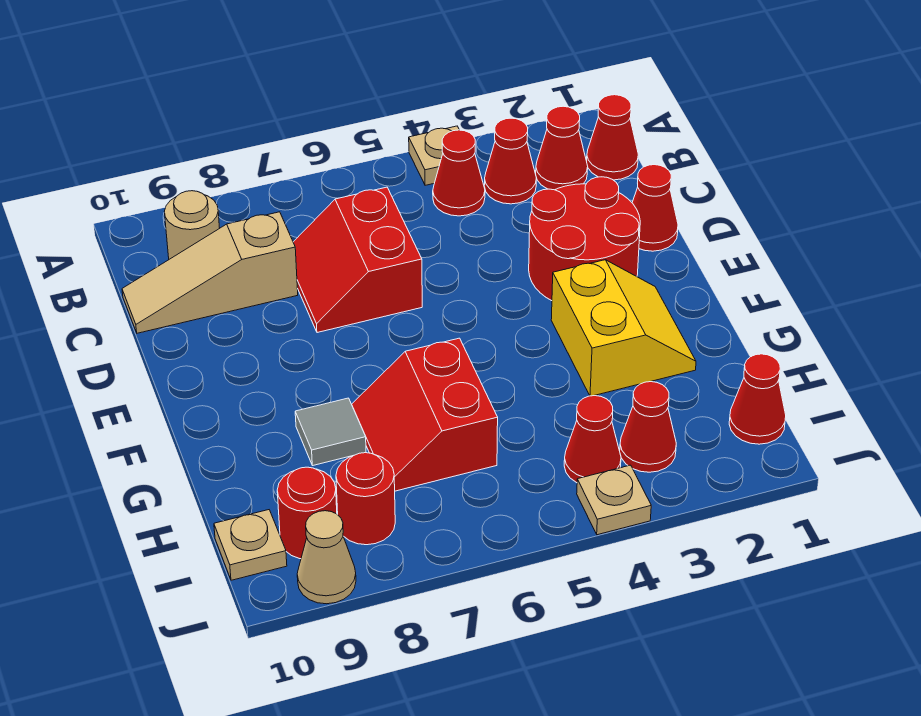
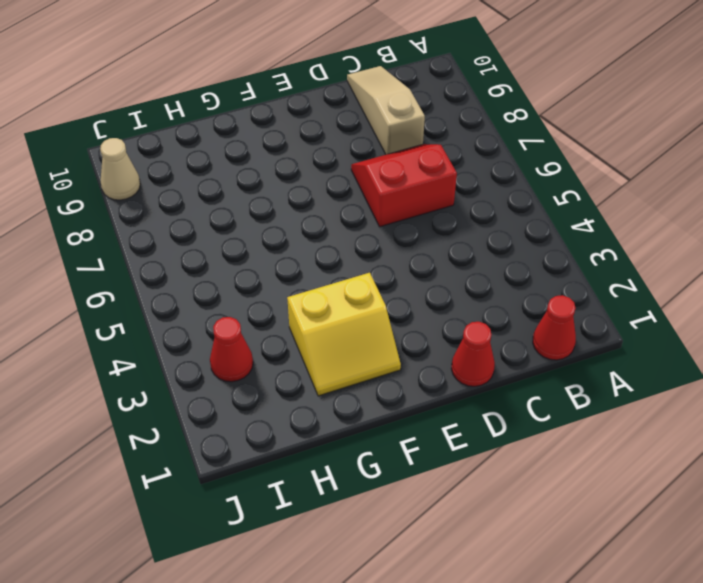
none -> tan plate A4 level 1
none -> red cone B2 level 1
none -> red cone B3 level 1

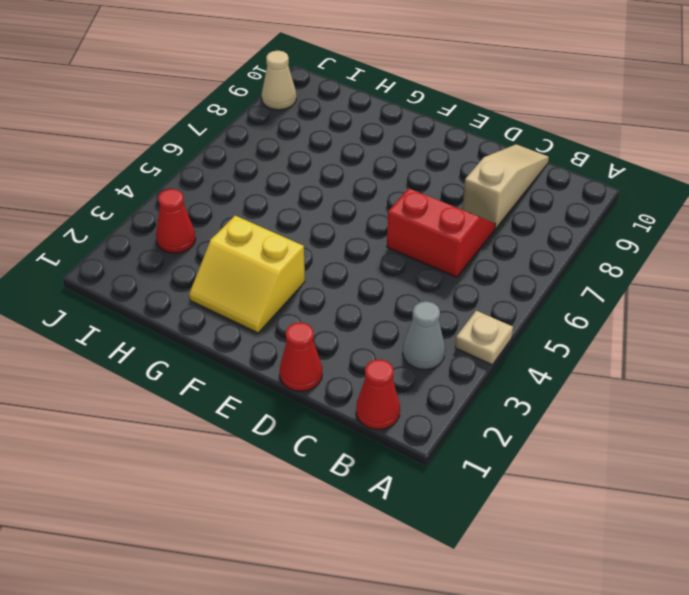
grey cone B3 level 1 -> red cone B3 level 1
none -> red cone B2 level 1
none -> red cone B4 level 1
none -> tan round brick B9 level 1

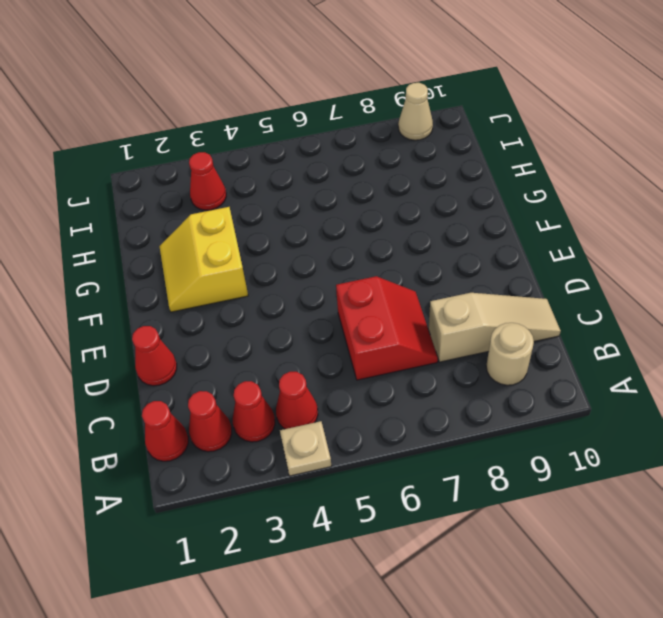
none -> red round brick D2:E3 level 1
none -> red slope G6:H7 level 1 top 6
none -> grey tile G8 level 1

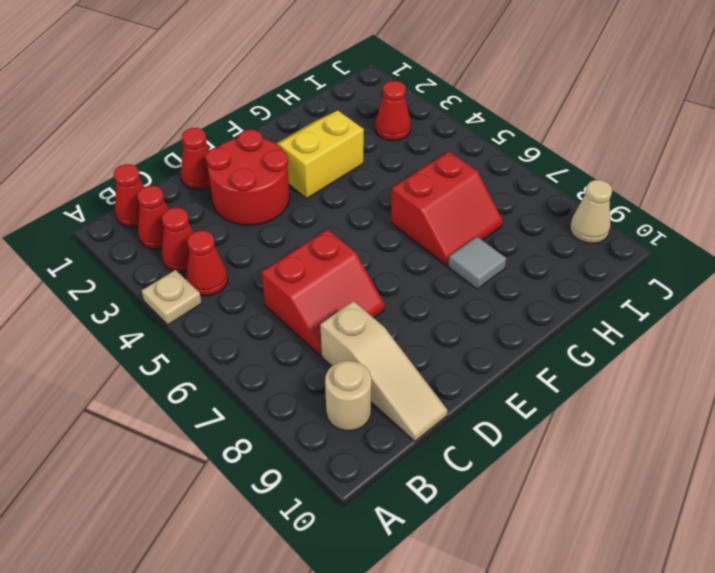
none -> red cone I1 level 1
none -> red cone I4 level 1
none -> red round brick I8 level 1

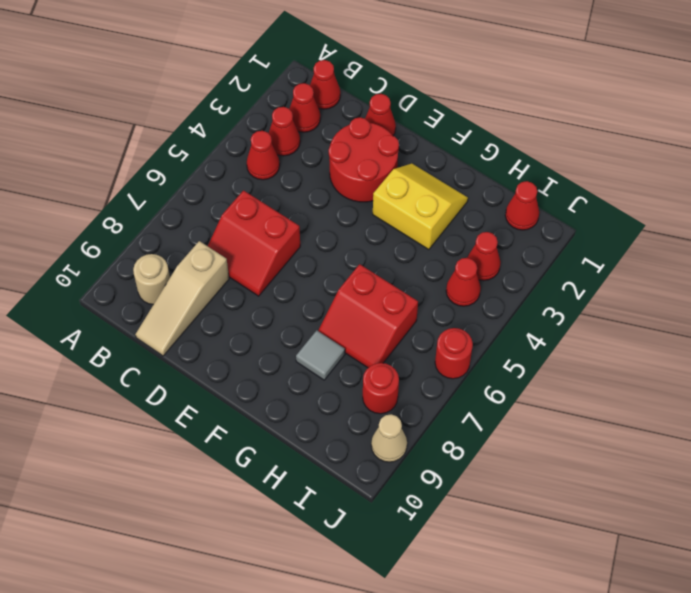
red round brick J6 level 1 -> red round brick I9 level 1
none -> tan plate A4 level 1
none -> tan plate I10 level 1
none -> tan plate J4 level 1

